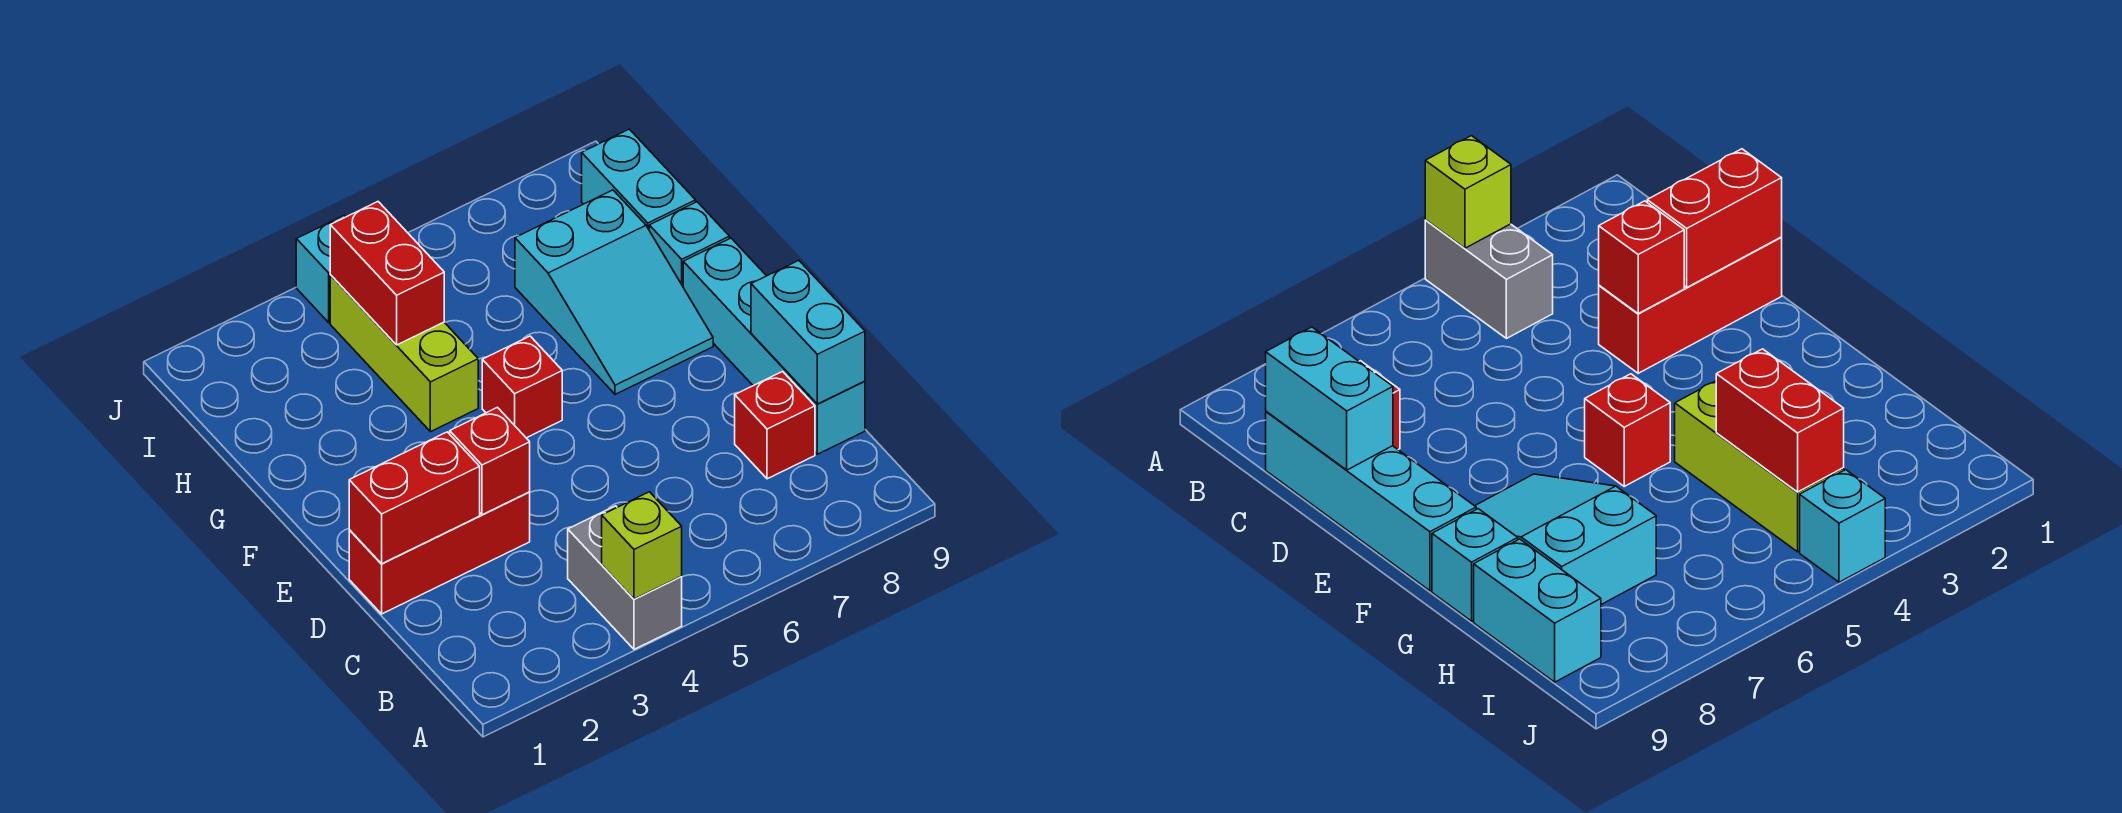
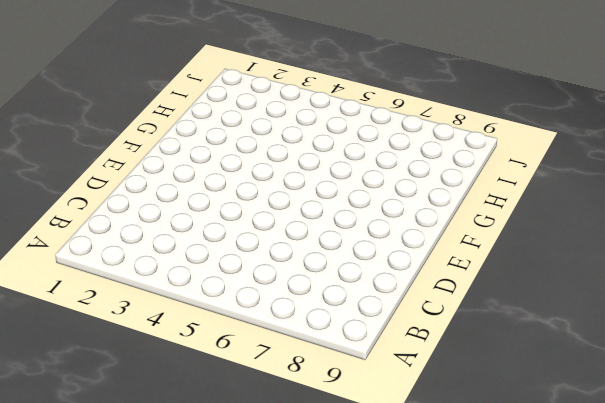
none -> grey brick A4:B4 level 1
none -> red brick C8 level 1
none -> cyan brick C9:F9 level 1

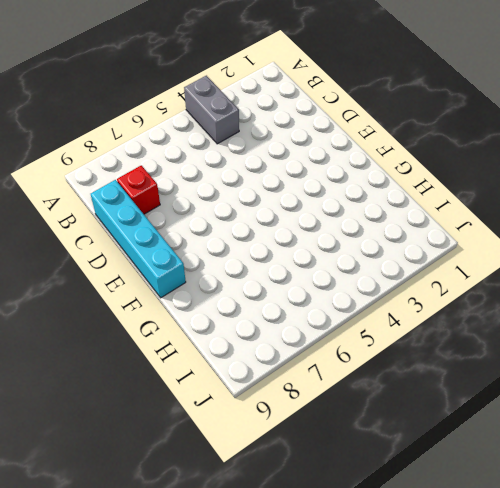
none -> red brick D1:D3 level 1
none -> red brick F5 level 1
none -> cyan slope F7:H8 level 1 top H

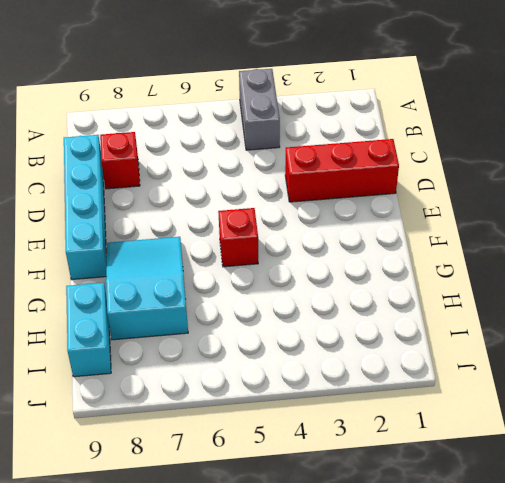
none -> lime brick G4:I4 level 1
none -> cyan brick G9 level 1
none -> cyan brick J4 level 1

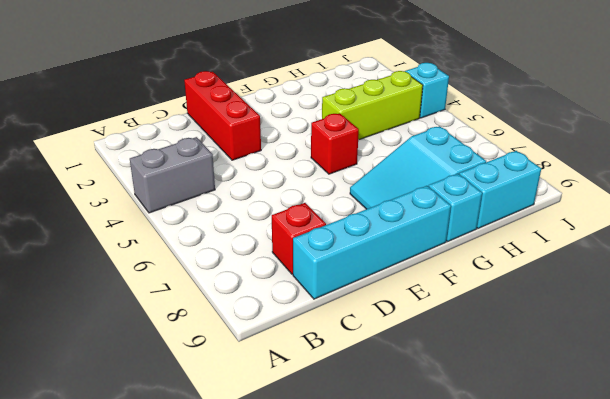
none -> lime brick A4 level 2
none -> cyan brick C9:D9 level 2
none -> red brick D1:D2 level 2

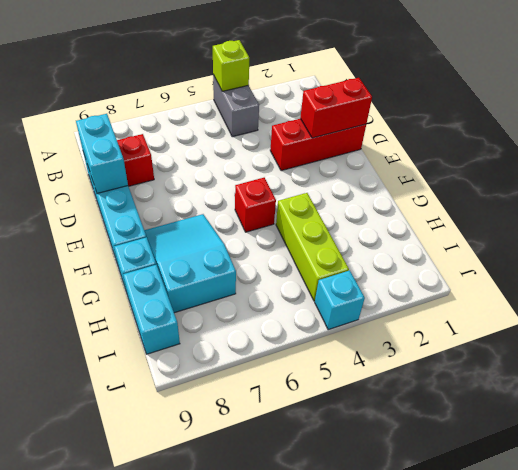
none -> red brick D3 level 2
none -> red brick H4:I4 level 2

